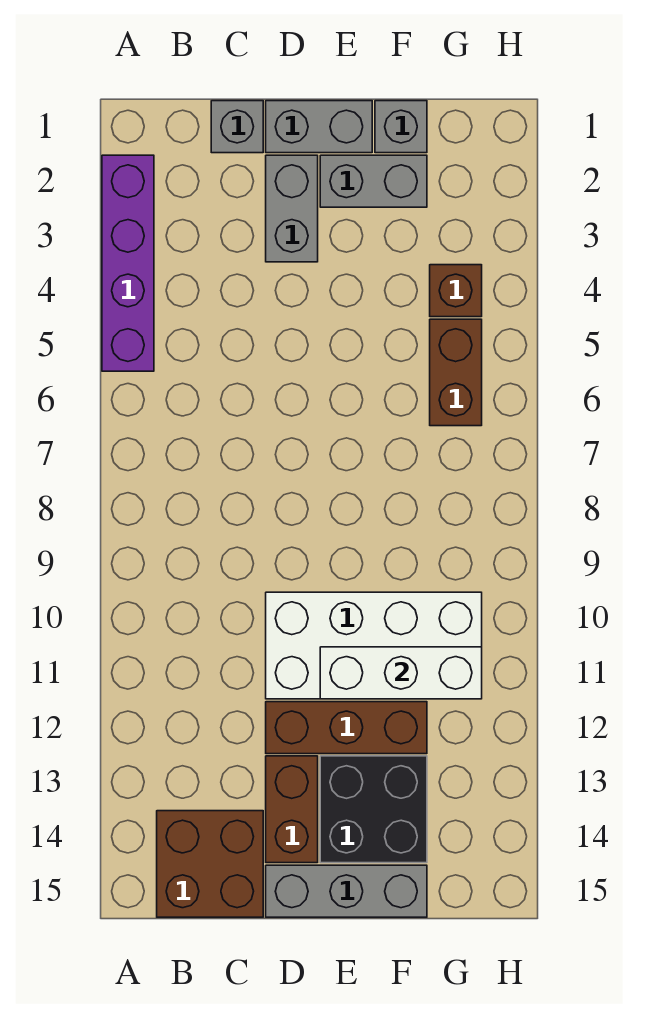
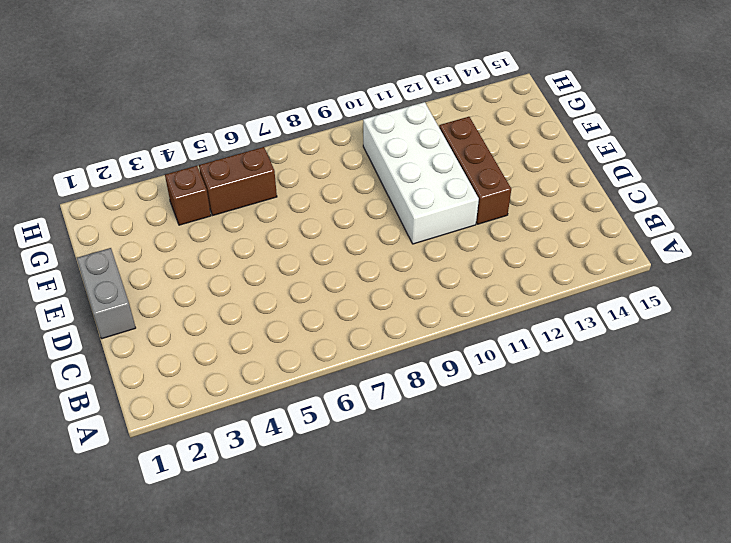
none -> purple brick A2:A5 level 1
none -> brown brick B14:C15 level 1
none -> grey brick C1 level 1

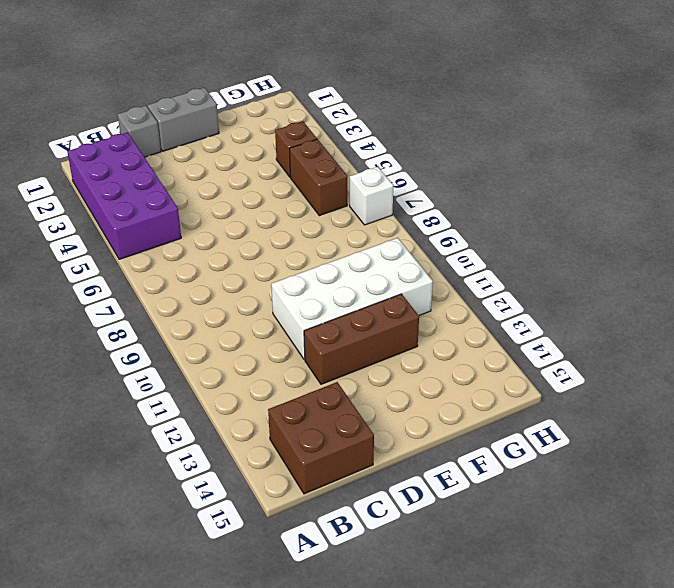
purple brick A2:B5 level 1 -> purple brick A2:A5 level 1
white brick H7 level 1 -> none
none -> grey brick D2:D3 level 1
none -> brown brick D13:D14 level 1
none -> grey brick D15:F15 level 1

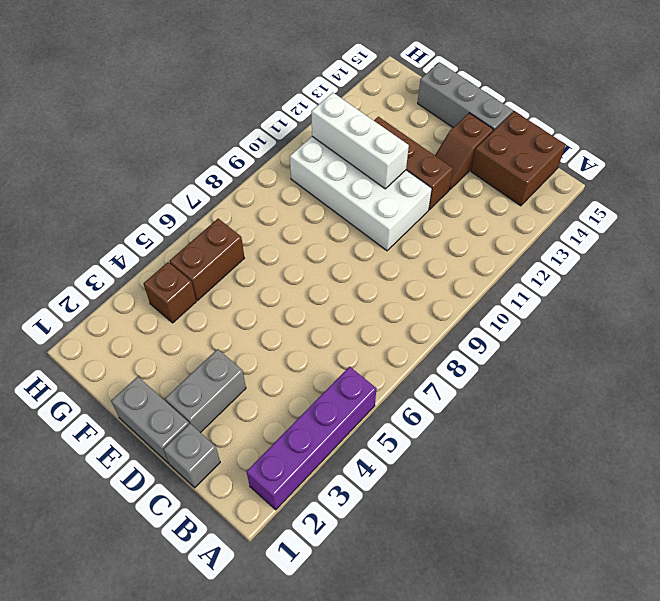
brown slope D13:D14 level 1 top 14 -> brown brick D13:D14 level 1
none -> grey brick E2:F2 level 1
none -> black brick E13:F14 level 1
none -> grey brick F1 level 1

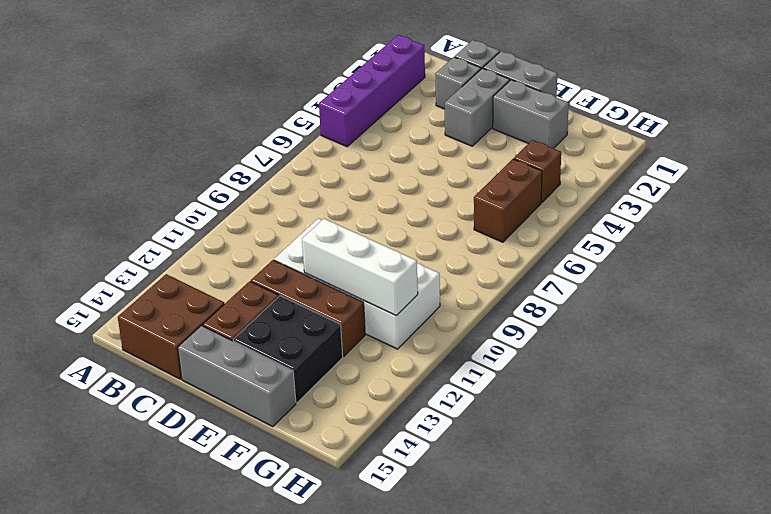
grey brick C2 level 1 -> grey brick F1 level 1

